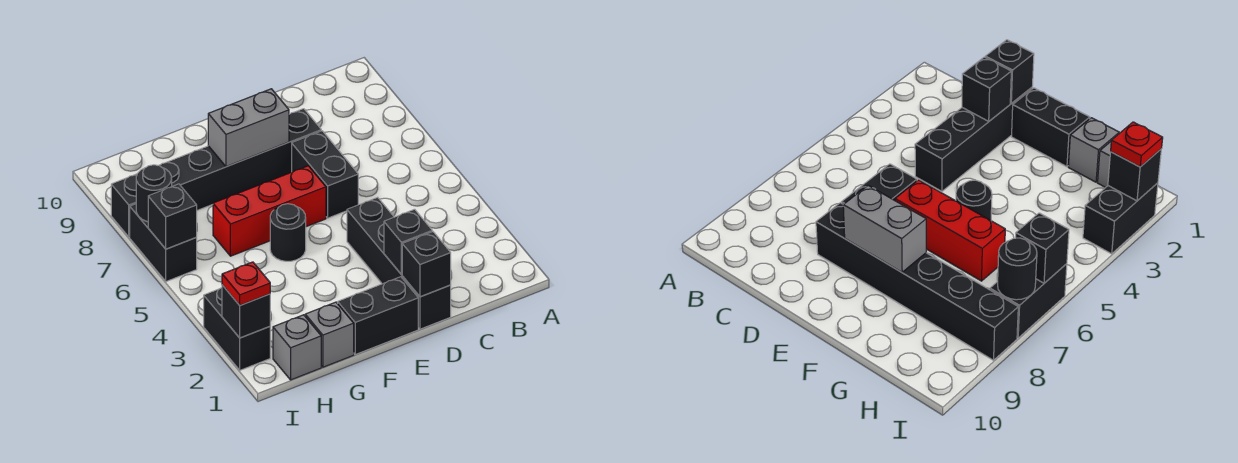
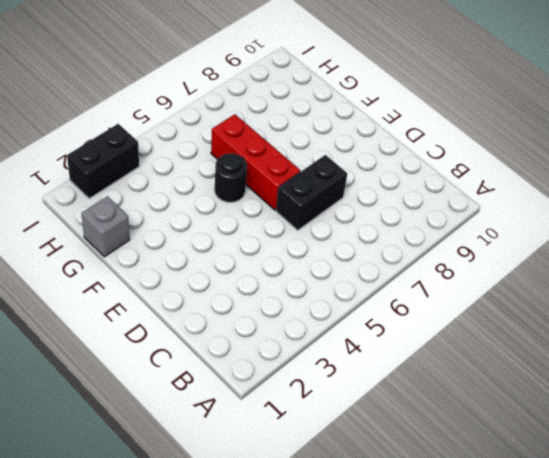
none -> black brick D1:D4 level 1
none -> black brick D8:I8 level 1
none -> black brick E1:F1 level 1

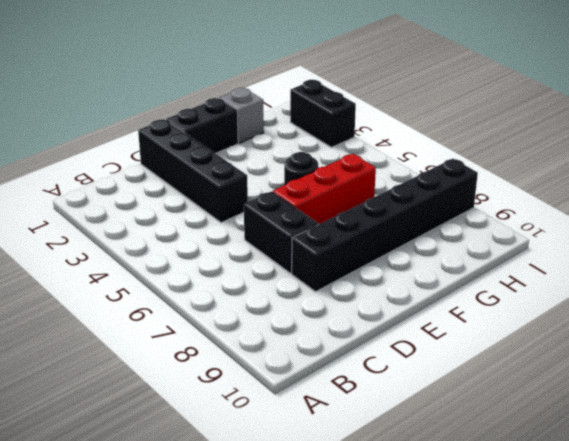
none -> grey brick H1 level 1
none -> black brick I6:I7 level 1
none -> black brick D1 level 2

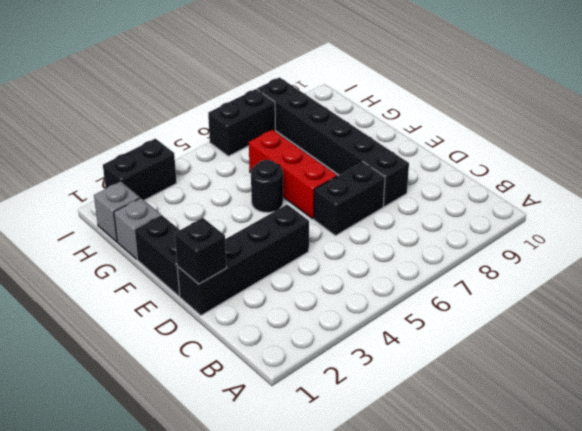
none -> black brick D2 level 2
none -> grey brick E8:F8 level 2
none -> black brick I2 level 2

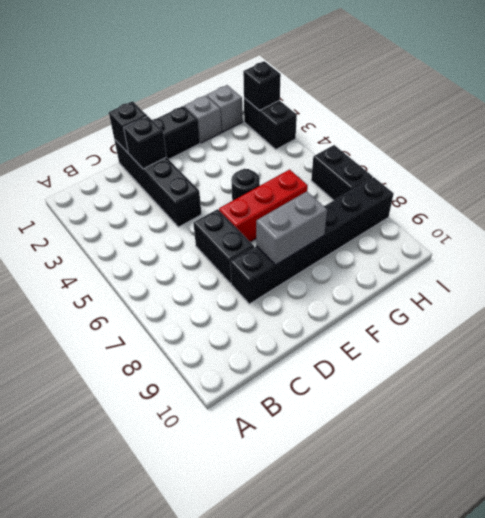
none -> black brick I6 level 2
none -> black round brick I7 level 2
none -> red plate I2 level 3

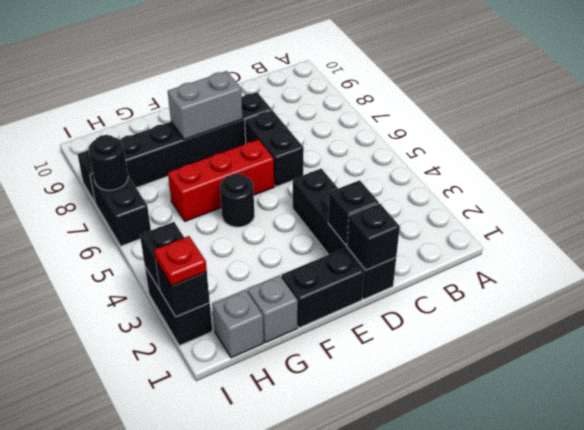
black brick I3 level 2 -> black brick I6 level 2

